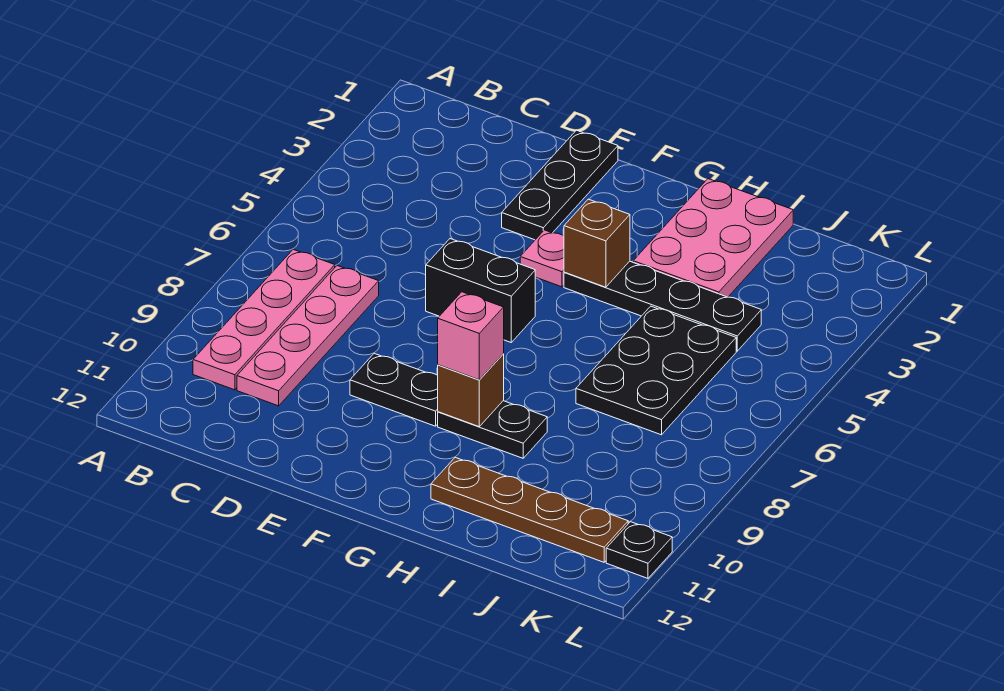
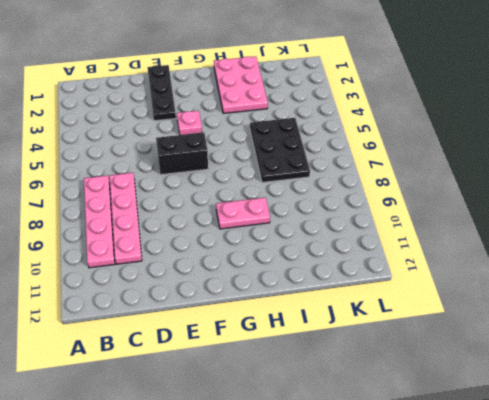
pink plate G9:H9 level 1 -> black plate G9:H9 level 1
none -> black plate E9:F9 level 1
none -> black plate G4:J4 level 1
none -> brown plate H11:K11 level 1

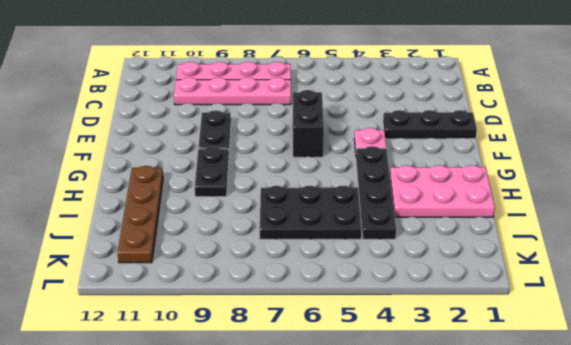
none -> black plate L11 level 1
none -> brown brick G4 level 2
none -> brown brick G9 level 2

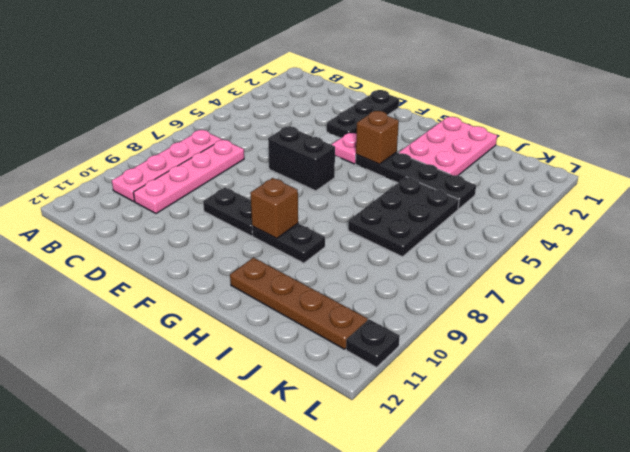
none -> pink brick G9 level 3

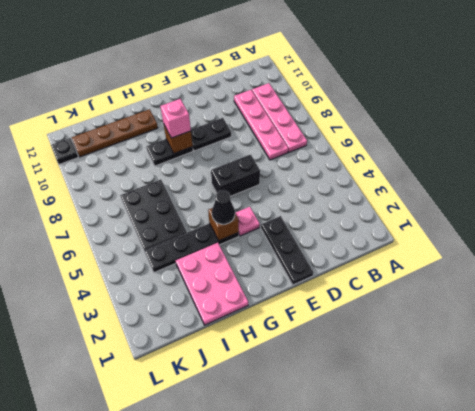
black cone G4 level 3 -> none

